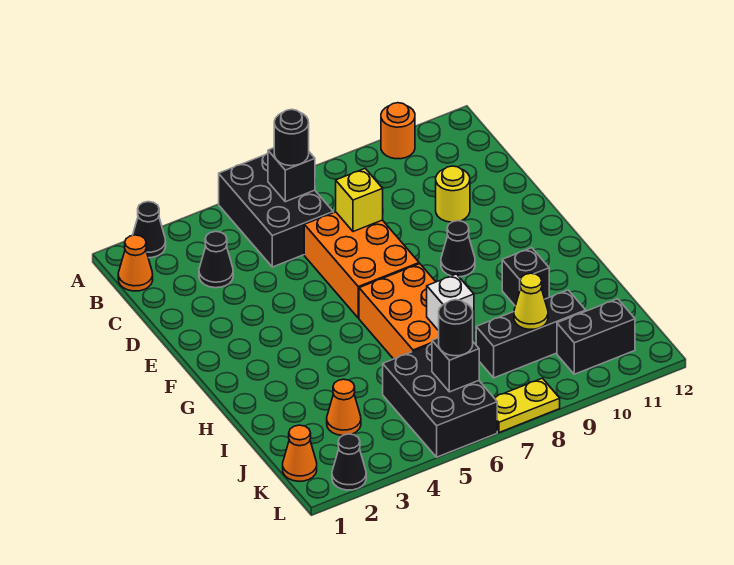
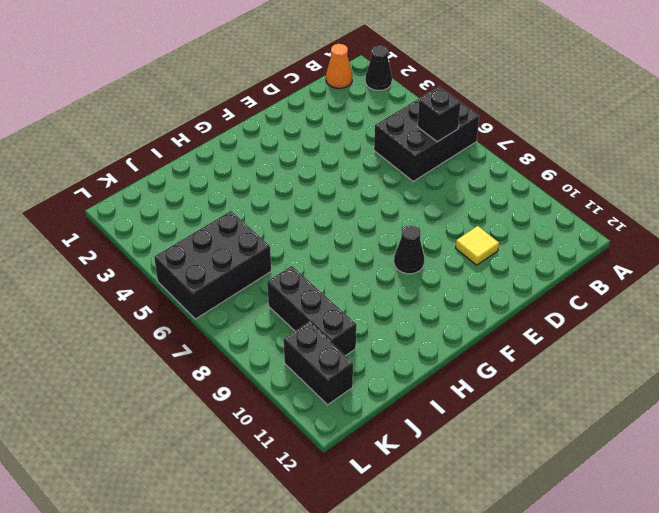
yellow tile D10 level 1 -> yellow round brick D10 level 1
none -> orange round brick A10 level 1
none -> black cone C3 level 1
none -> orange brick D6:F7 level 1

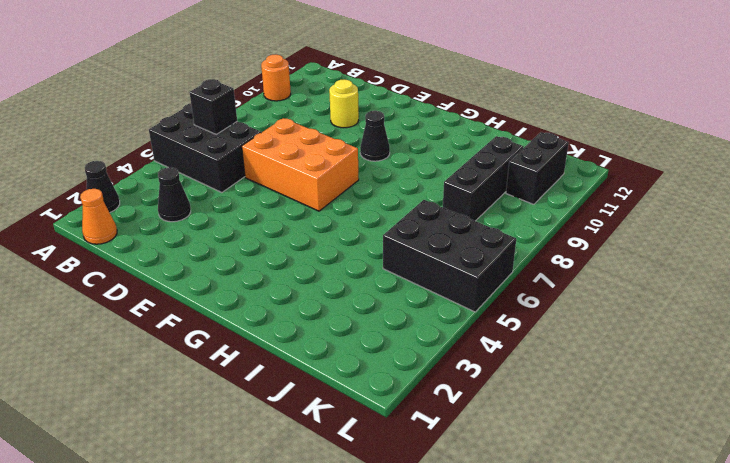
none -> orange brick G6:I7 level 1
none -> black brick H10 level 1
none -> orange cone J3 level 1

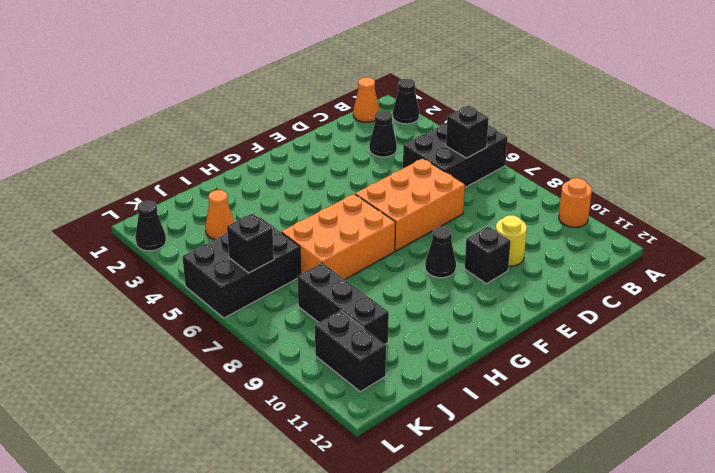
black brick E10 level 1 -> black brick H10 level 1
none -> orange cone K1 level 1
none -> yellow plate L7:L8 level 1
none -> yellow brick D7 level 2

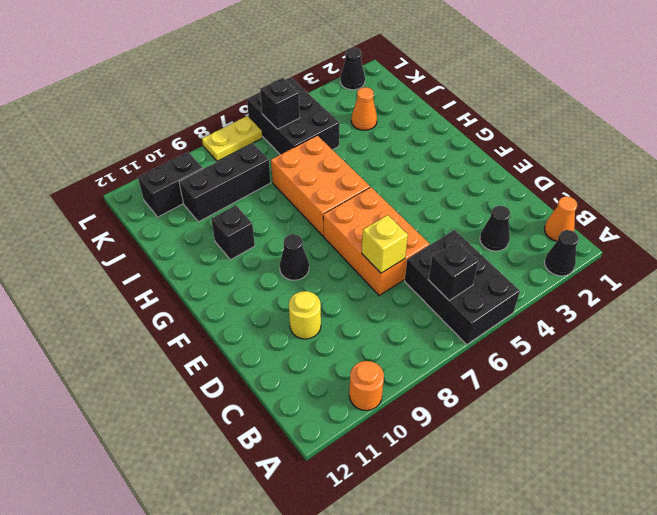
none -> orange cone K1 level 1
none -> white brick I7 level 2
none -> yellow cone J9 level 2

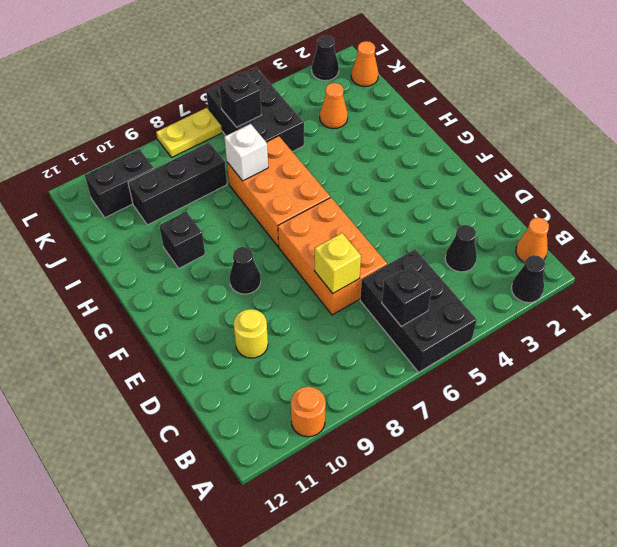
none -> yellow cone J9 level 2
none -> black round brick B6 level 3
none -> black round brick K6 level 3

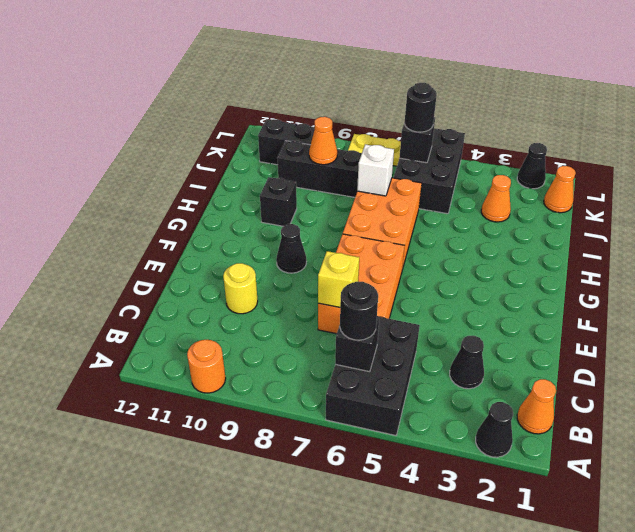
orange cone J9 level 2 -> yellow cone J9 level 2

